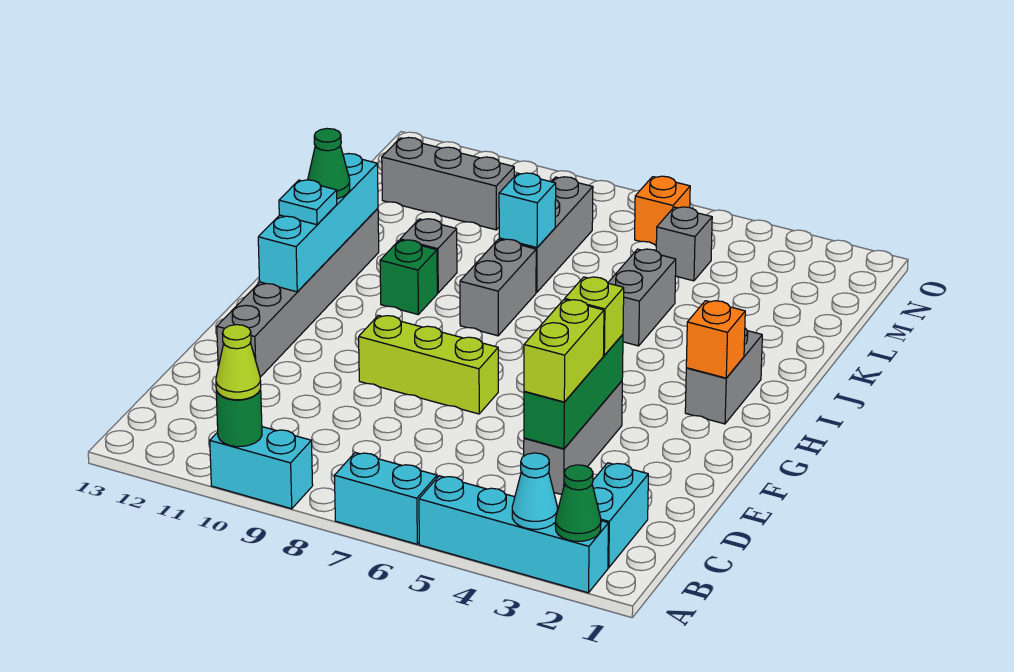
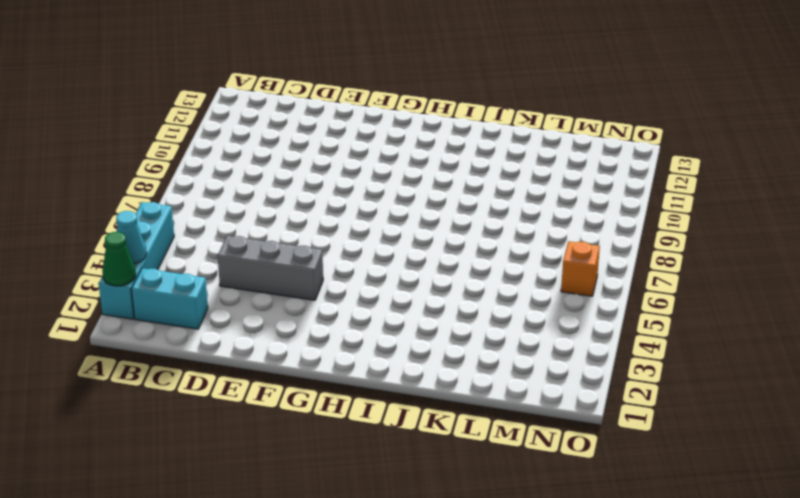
none -> cyan brick A6:A7 level 1
none -> cyan brick A9:A10 level 1
none -> grey brick E12:J12 level 1

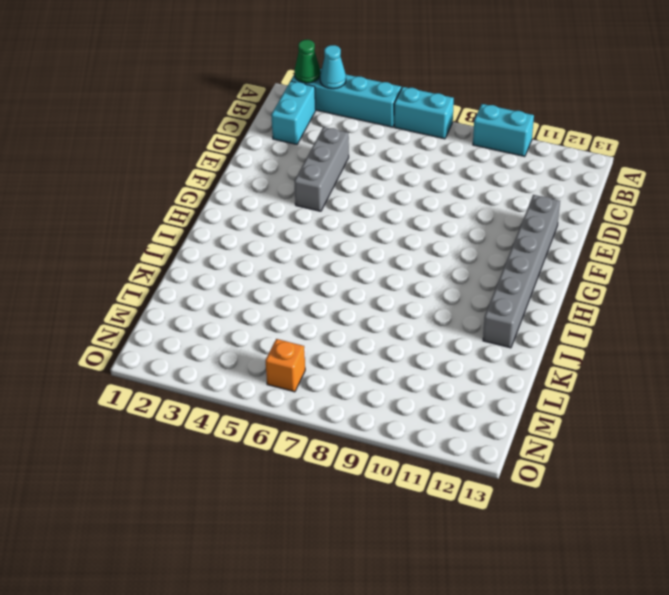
none -> lime brick F7:F9 level 1
none -> grey brick H2:I2 level 1
none -> grey brick I8:J8 level 1

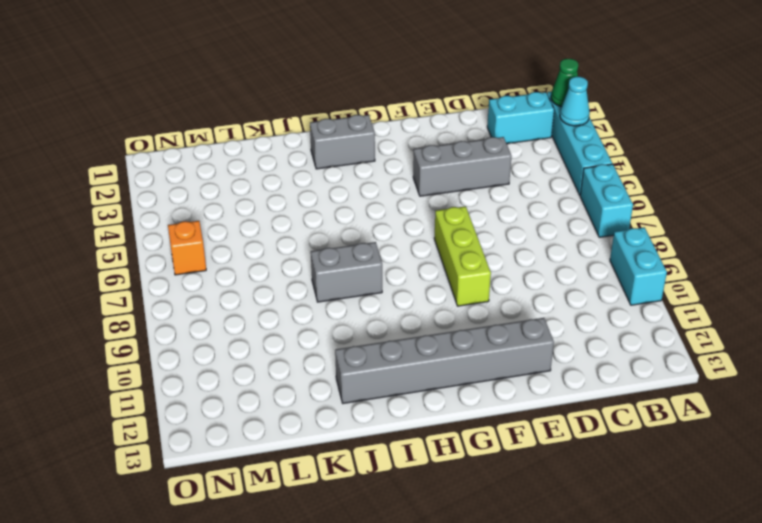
none -> green brick I10 level 1
none -> grey brick J5:K5 level 1
none -> grey brick J10 level 1

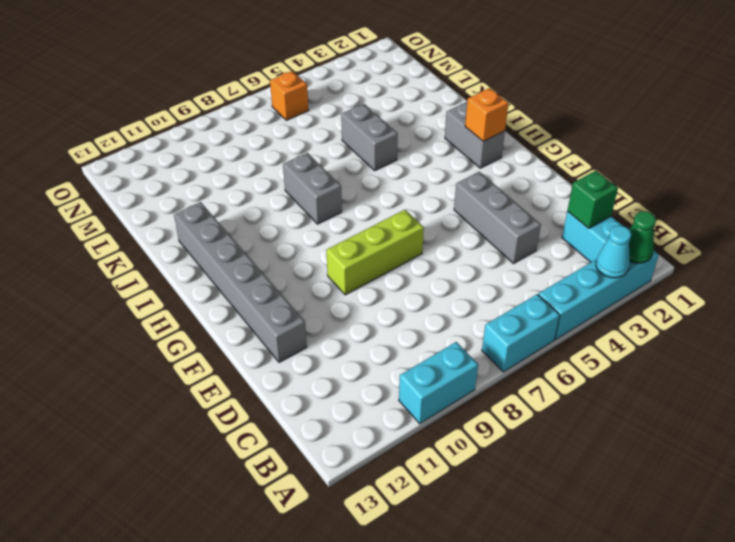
green brick C2 level 2 -> green brick I10 level 1
none -> grey brick J10 level 1
none -> grey brick K8:M8 level 1
none -> grey brick M5 level 1

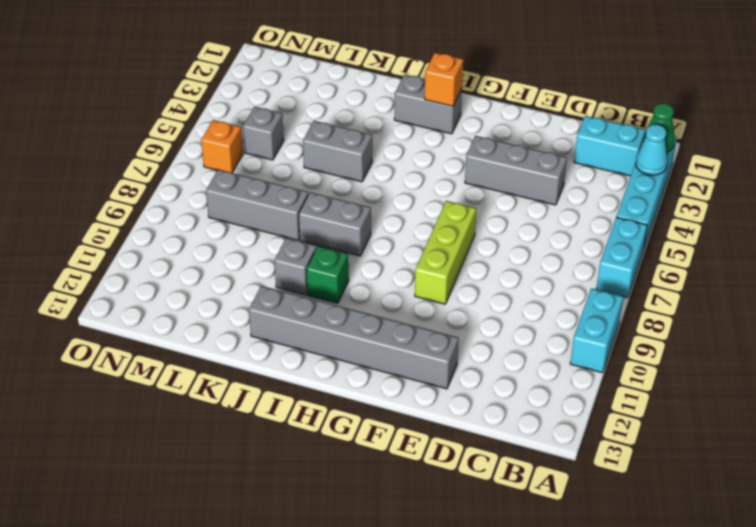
none -> grey brick M10:M12 level 1
none -> green round brick A10 level 2
none -> green brick D4:F4 level 2

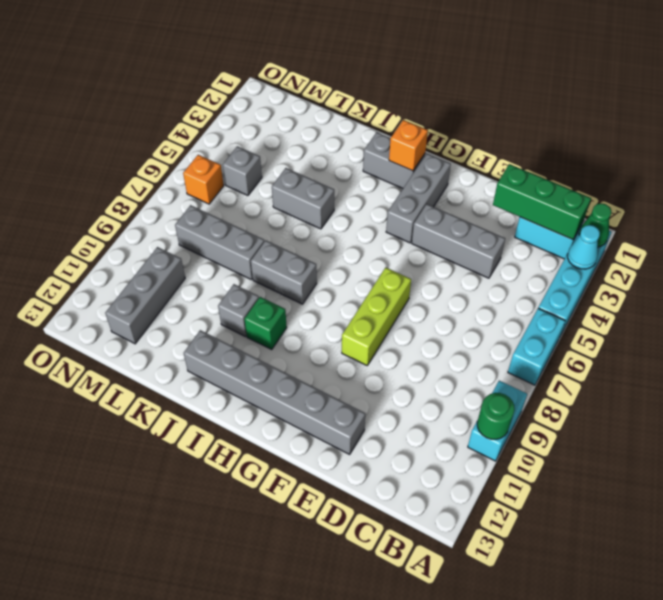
green brick B2:D2 level 2 -> green brick D4:F4 level 2
grey brick G2:G4 level 1 -> none
none -> cyan brick G12:J12 level 2
none -> cyan brick K8 level 2
none -> lime cone A10 level 3

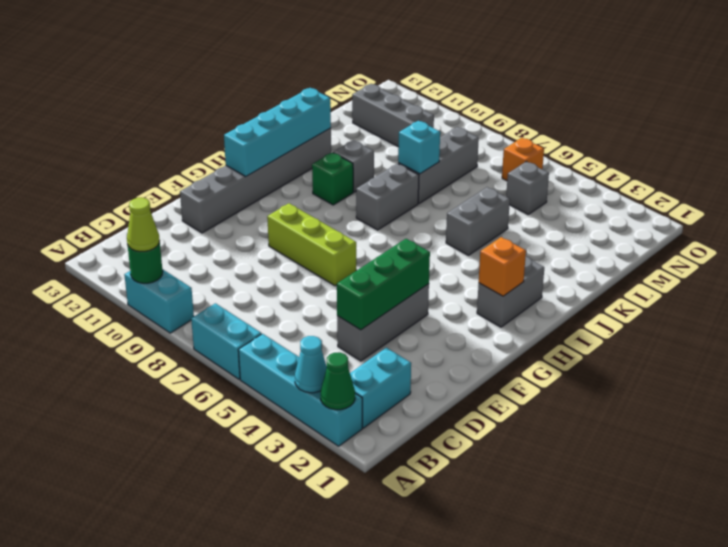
none -> lime brick D4:E4 level 3
none -> lime brick F4 level 3
none -> cyan plate H12 level 3

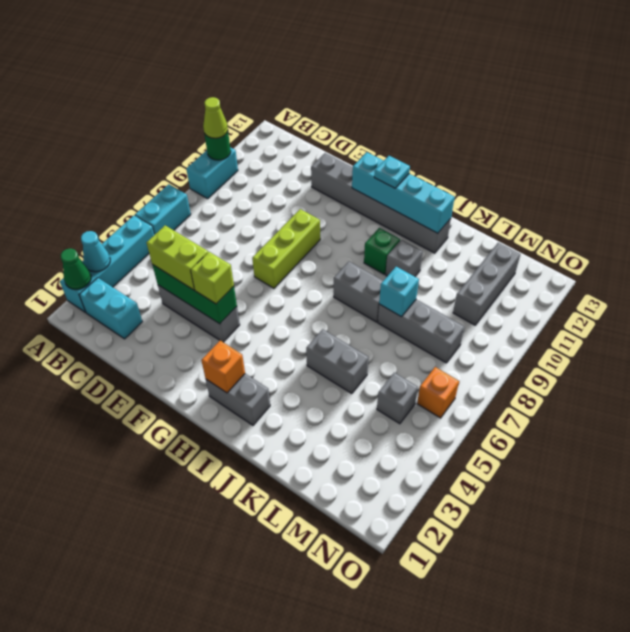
none -> green cone I12 level 3

